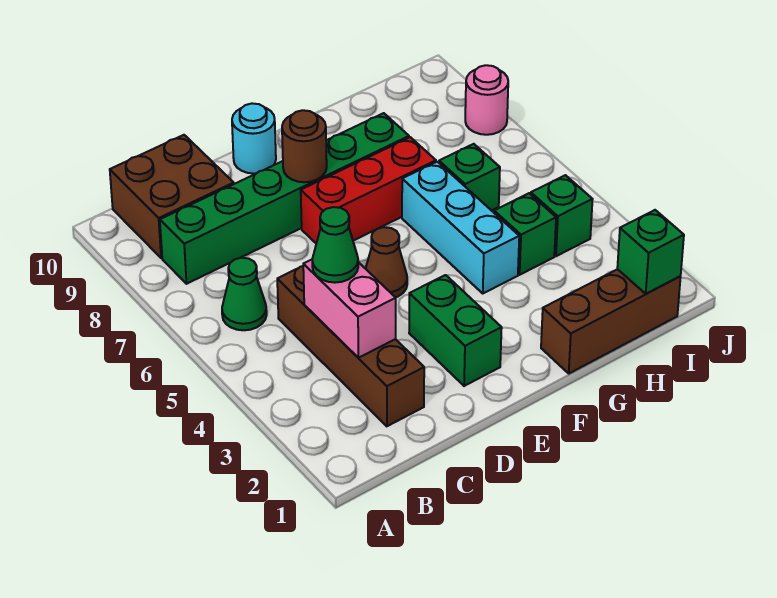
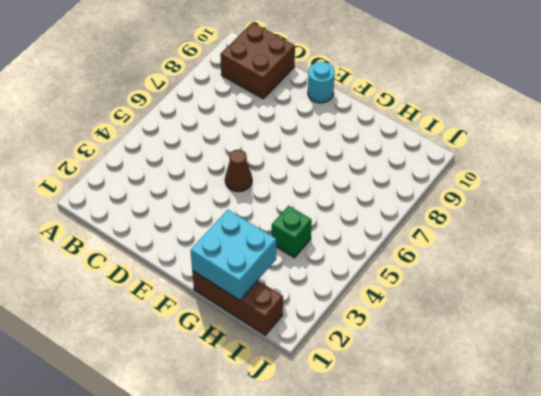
cyan brick G1:H2 level 2 -> none
none -> green cone B6 level 1
none -> green brick B8:G8 level 1
none -> brown brick C2:C5 level 1

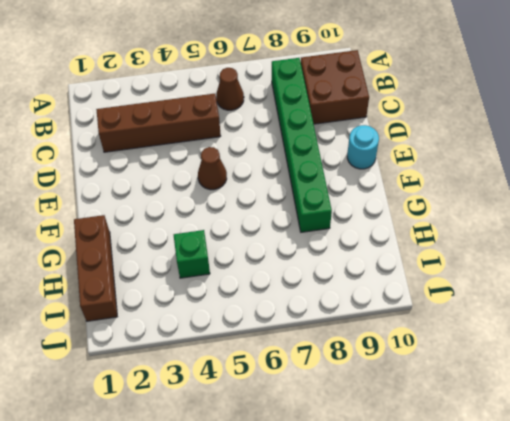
brown cone B6 level 1 -> green cone B6 level 1
none -> green brick E2:E3 level 1
none -> red brick E7:G7 level 1
none -> cyan brick G4:G6 level 1

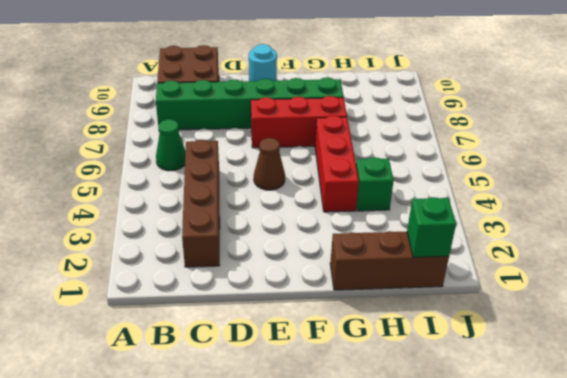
red brick G4:G6 level 1 -> cyan brick G4:G6 level 1
none -> green brick E2:E3 level 1
none -> green brick H6 level 1
none -> green brick I4 level 1

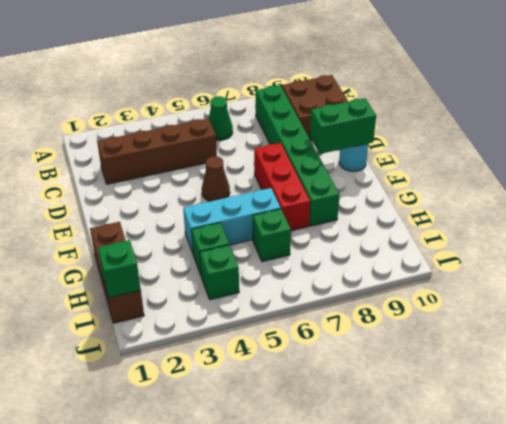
green brick E9:E10 level 2 -> green brick E2:E3 level 1
none -> pink round brick J8 level 1
none -> pink brick C3:C4 level 2
none -> brown round brick E8 level 2

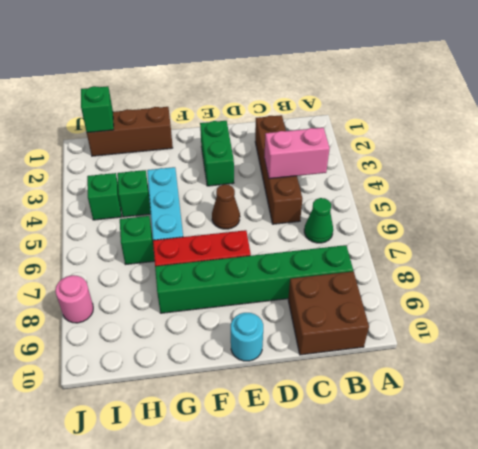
pink brick B4:C4 level 2 -> pink brick C3:C4 level 2
none -> brown round brick E8 level 2
none -> green cone C4 level 3

